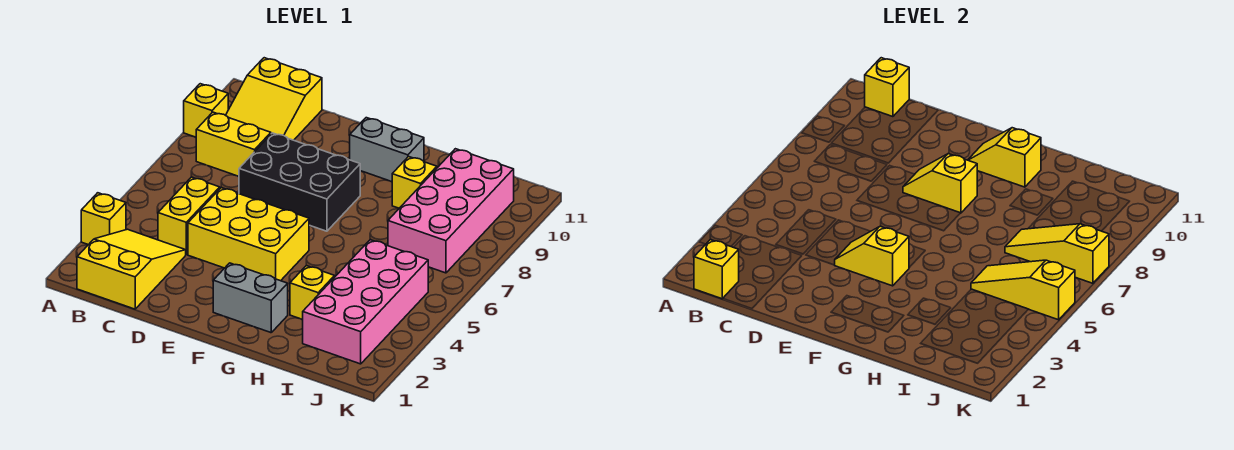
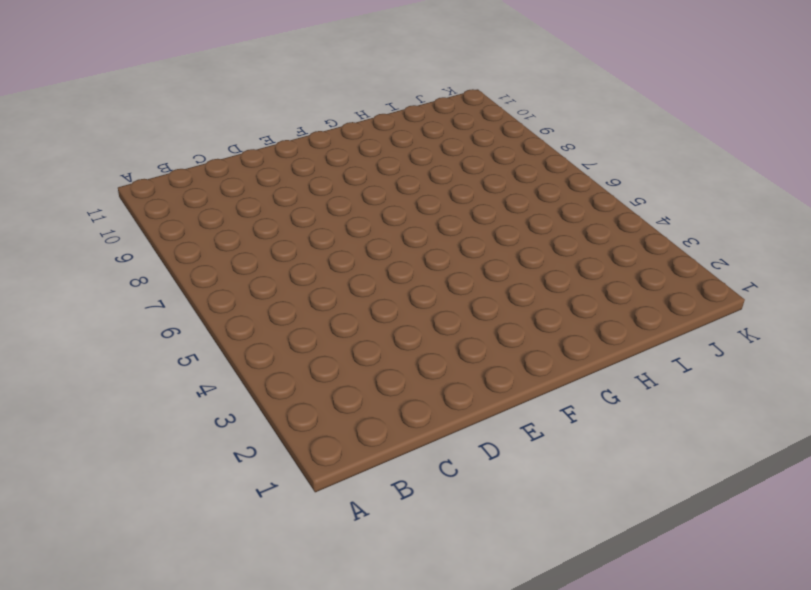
none -> yellow brick A3 level 1
none -> yellow brick A9 level 1
none -> yellow slope B1:C3 level 1 top 1

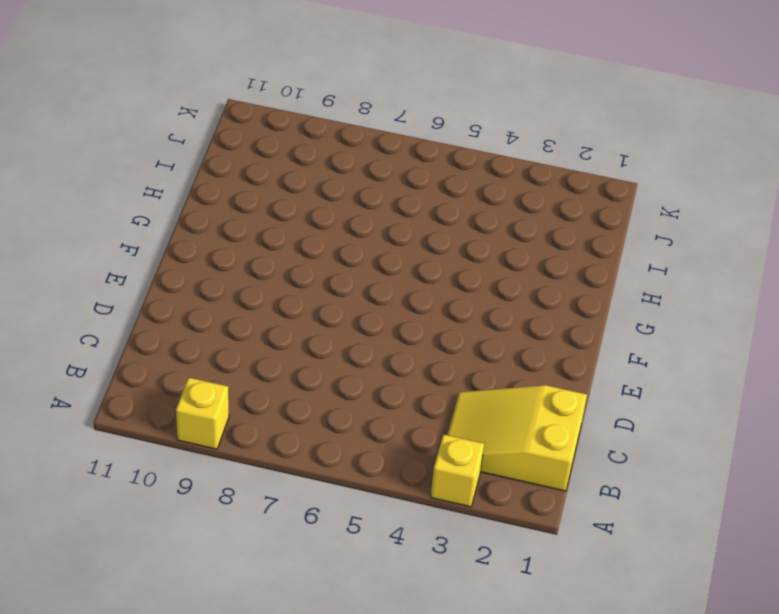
none -> yellow brick B8:C8 level 1
none -> yellow slope B9:C11 level 1 top 11
none -> yellow brick C4:C5 level 1

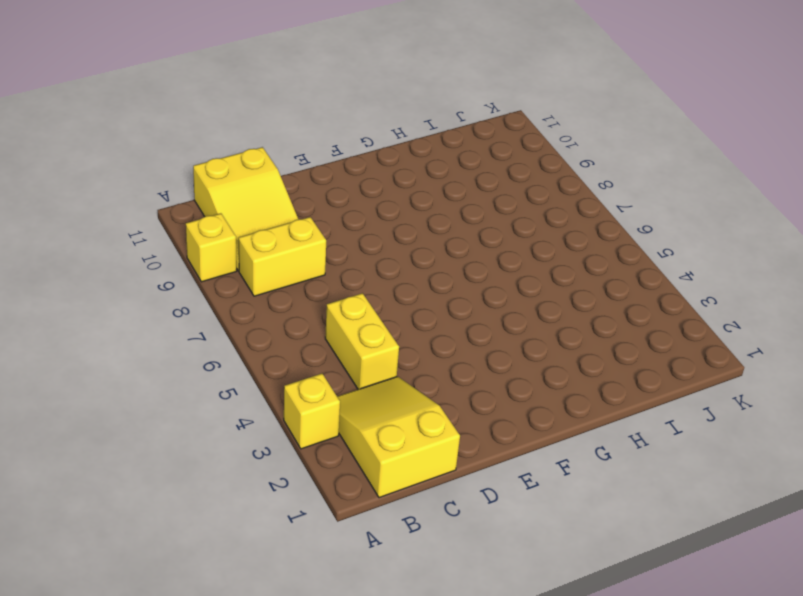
none -> yellow brick D4:F5 level 1
none -> black brick D7:F8 level 1
none -> grey brick F2:G2 level 1

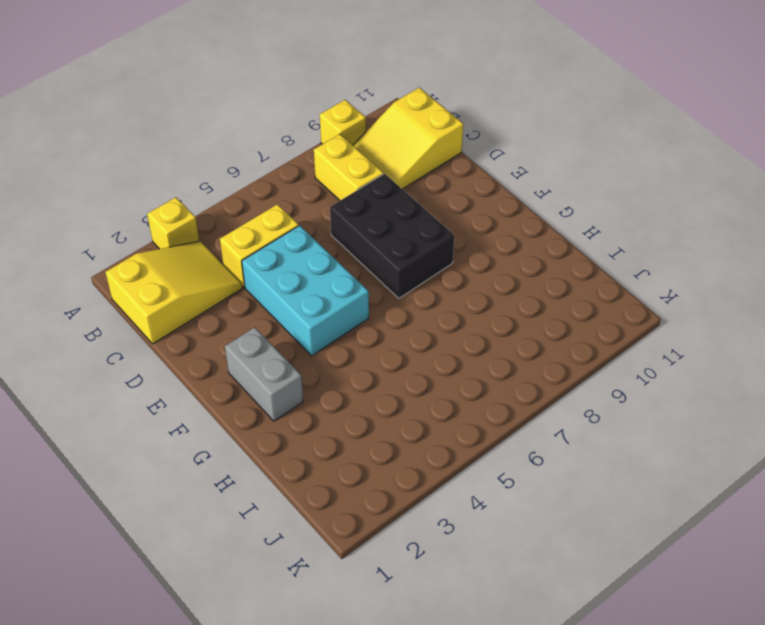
cyan brick D4:F5 level 1 -> yellow brick D4:F5 level 1
none -> grey brick F10:G10 level 1
none -> yellow brick H3 level 1
none -> yellow brick H9 level 1

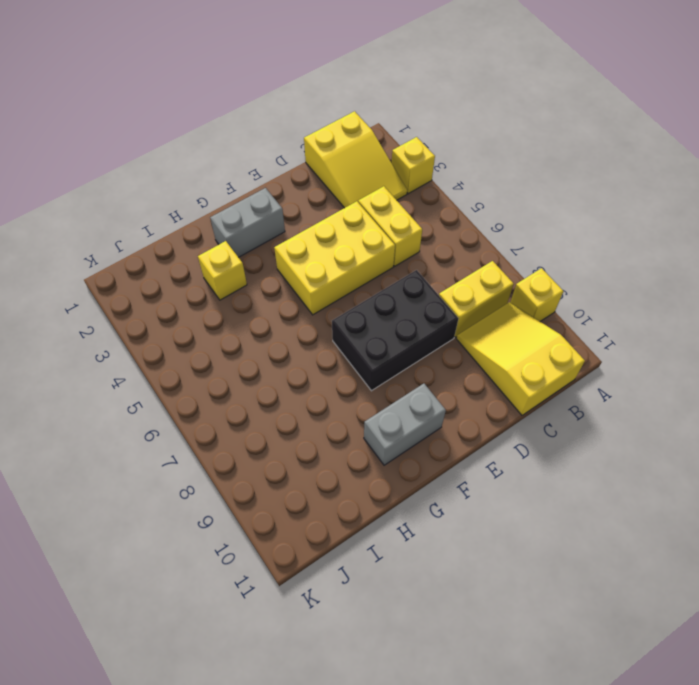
none -> yellow brick H9 level 1
none -> pink brick I2:J5 level 1
none -> pink brick I7:J10 level 1

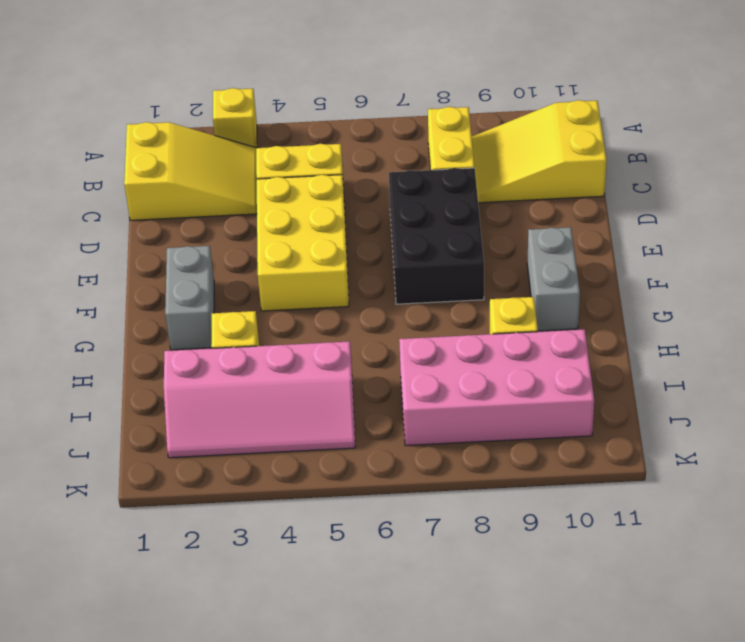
pink slope I2:J5 level 1 top I -> pink brick I2:J5 level 1
none -> yellow brick A9 level 1
none -> yellow brick B1 level 2
none -> yellow brick B11 level 2

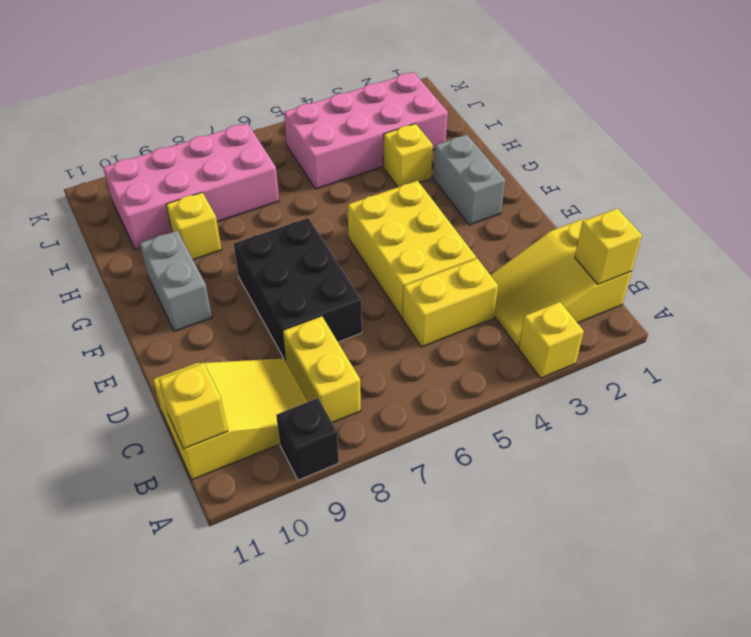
black brick A9 level 1 -> yellow brick A9 level 1
none -> yellow slope E4:F4 level 2 top F
none -> yellow slope E8:F8 level 2 top F
none -> yellow slope F10:G10 level 2 top G

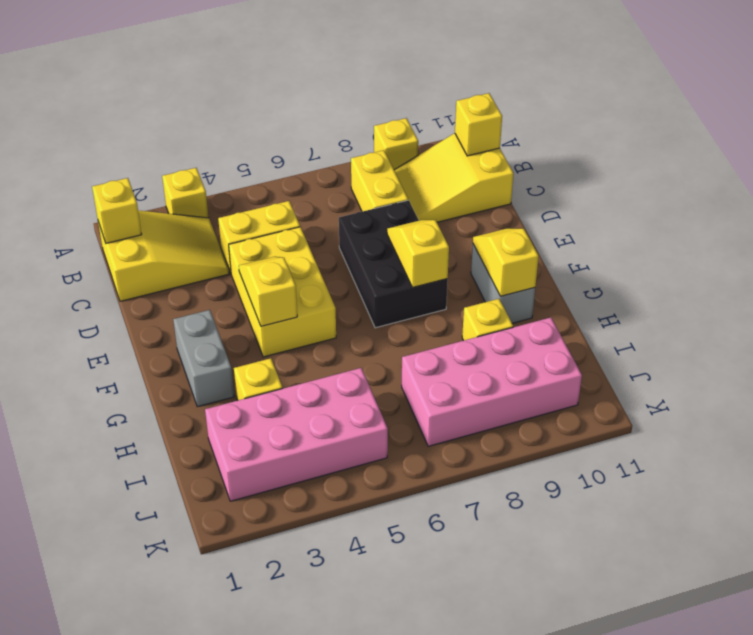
none -> yellow slope I5:K5 level 2 top K
none -> yellow slope I7:K7 level 2 top K

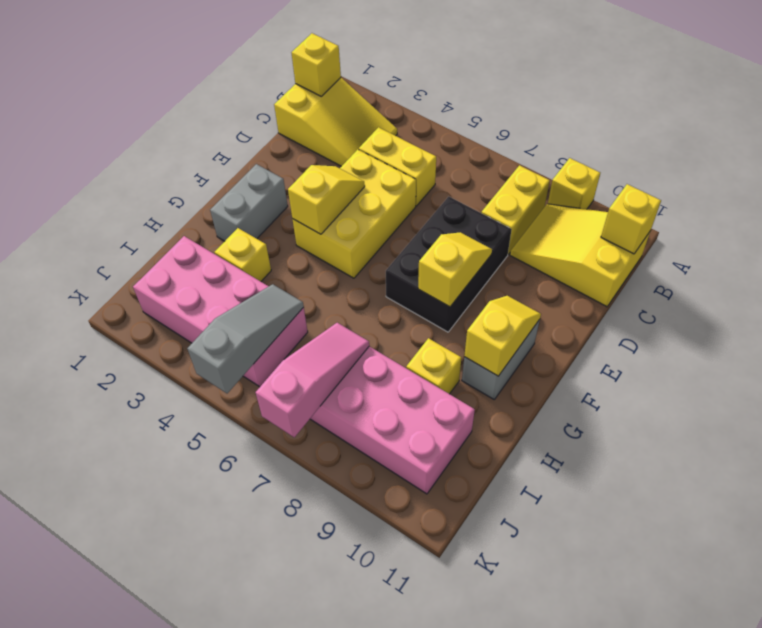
grey slope I5:K5 level 2 top K -> yellow slope I5:K5 level 2 top K
pink slope I7:K7 level 2 top K -> yellow slope I7:K7 level 2 top K
none -> yellow brick A3 level 1

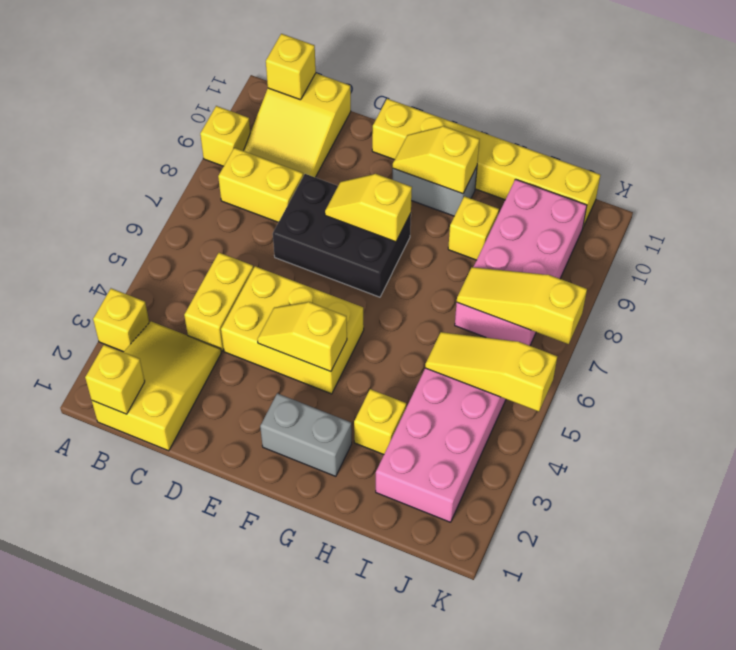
yellow brick E11:J11 level 1 -> none

